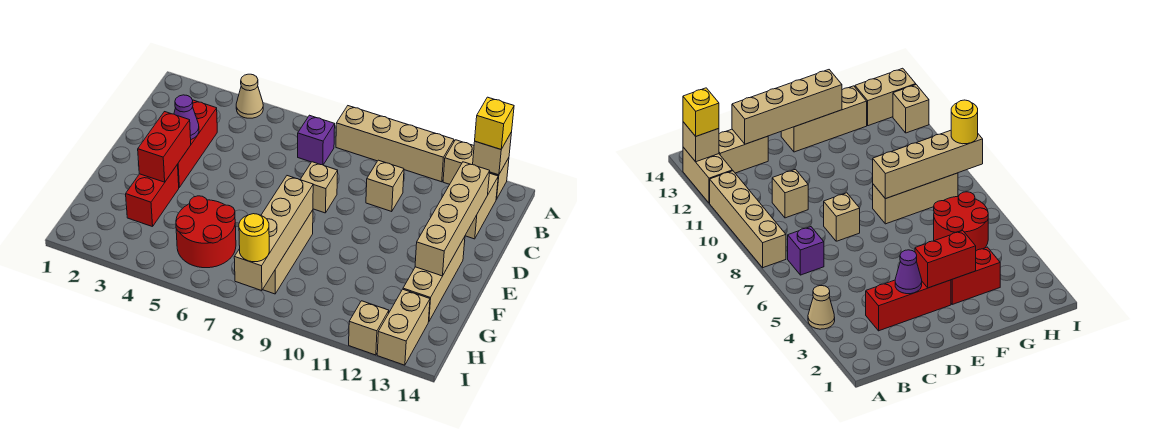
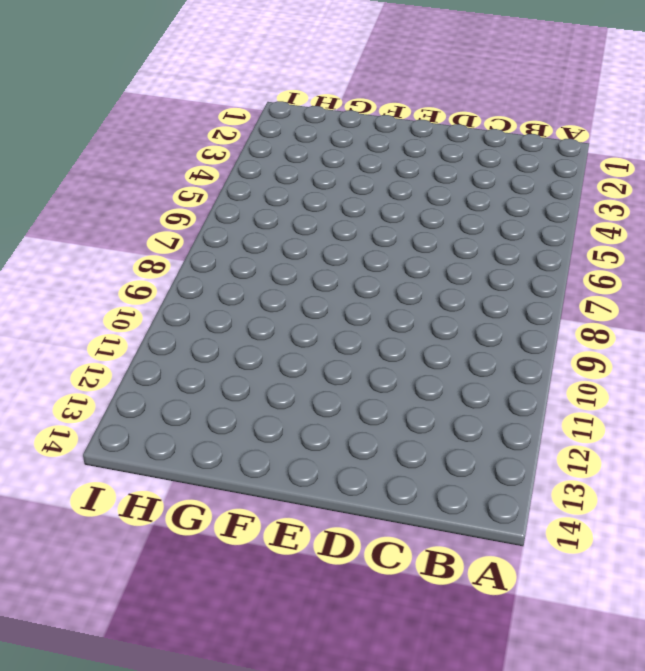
none -> tan cone A4 level 1
none -> tan brick A8:A11 level 1
none -> tan brick A12:A13 level 1

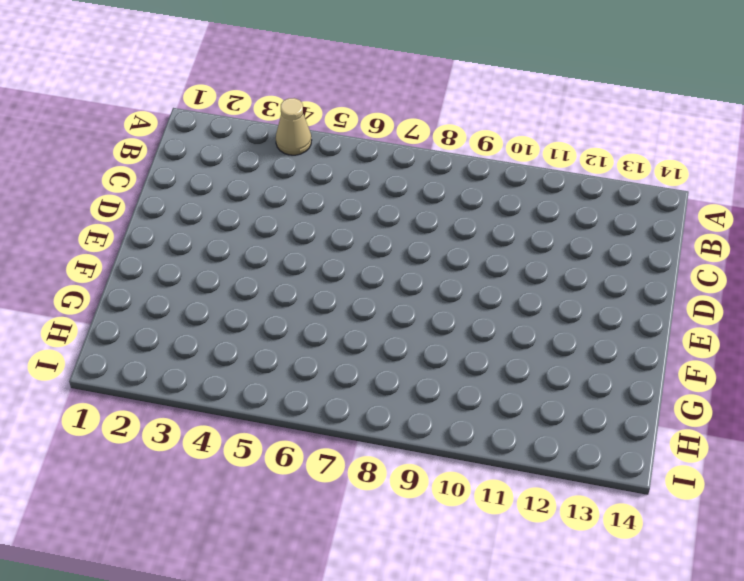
none -> tan brick A8:A11 level 1
none -> tan brick A12:A13 level 1
none -> purple brick B7 level 1

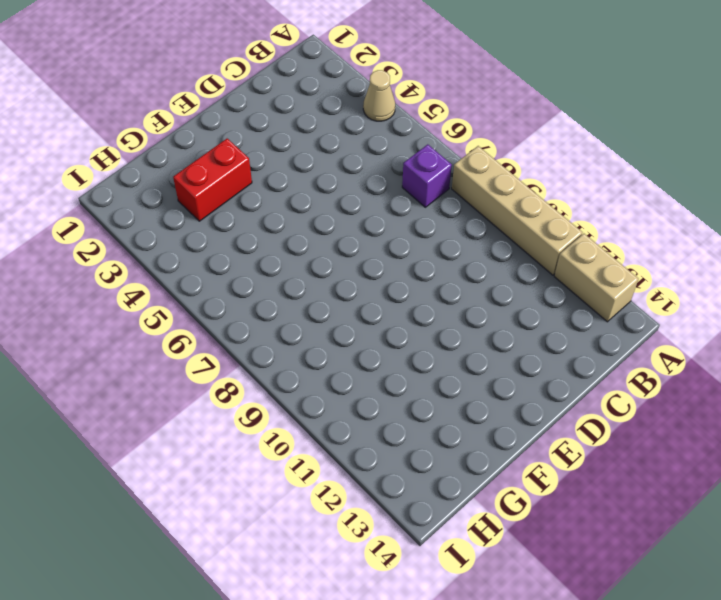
none -> tan brick B13:C13 level 1
none -> red brick C3:E3 level 1
none -> tan brick C10 level 1

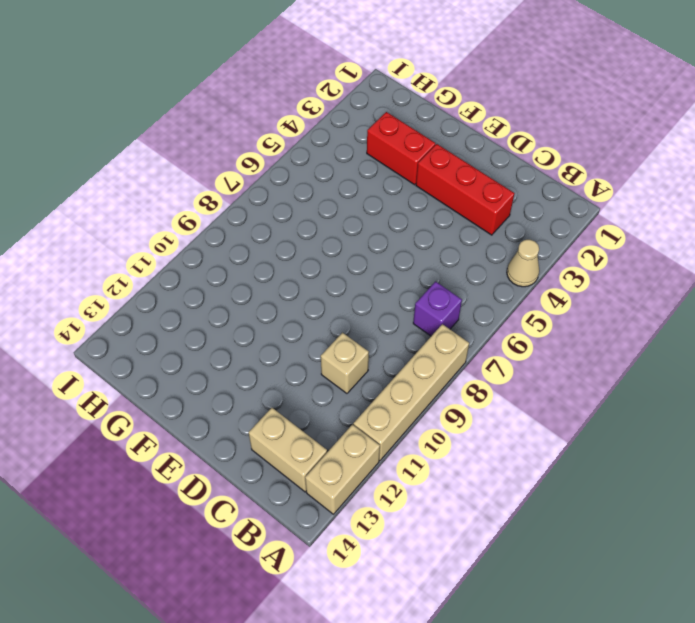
none -> tan brick D8 level 1
none -> tan brick E13:G13 level 1
none -> tan brick F8:H8 level 1

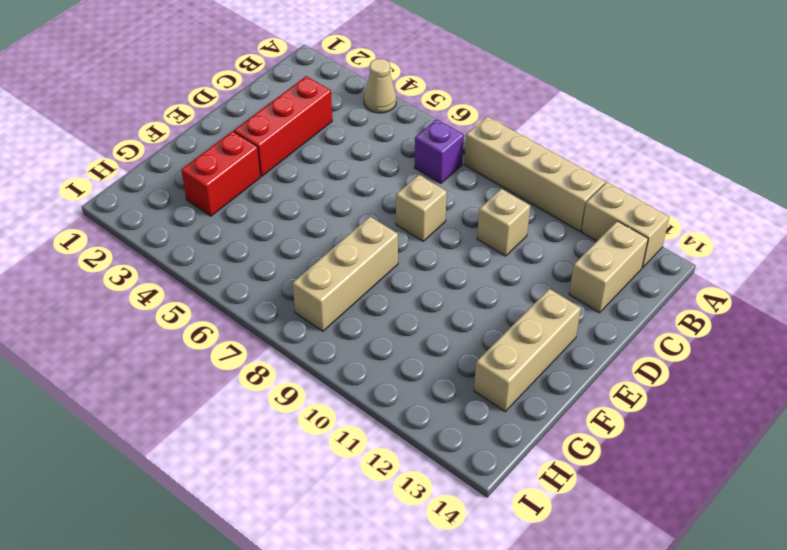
none -> red round brick G5:H6 level 1
none -> tan brick H13:I13 level 1
none -> tan brick I12 level 1

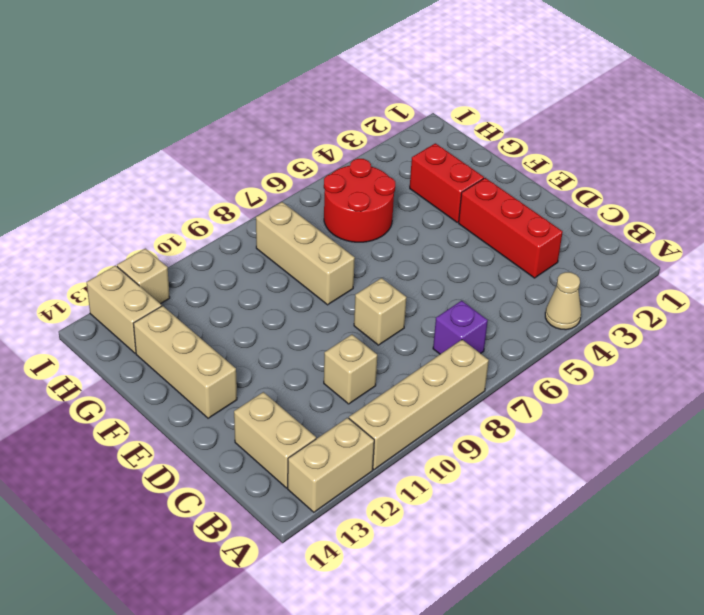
none -> tan brick A13 level 2
none -> tan brick C13:F13 level 2
none -> purple cone D3 level 2

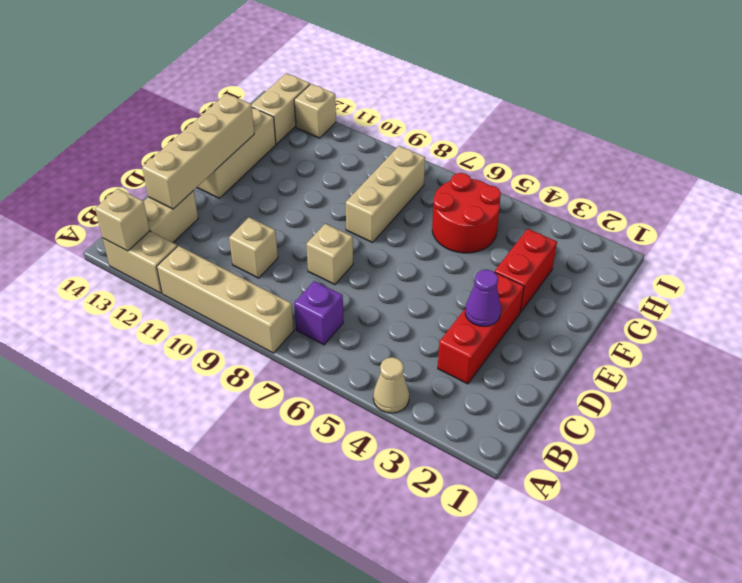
none -> red brick E3:F3 level 2
none -> tan brick F8:I8 level 2
none -> yellow brick A13 level 3

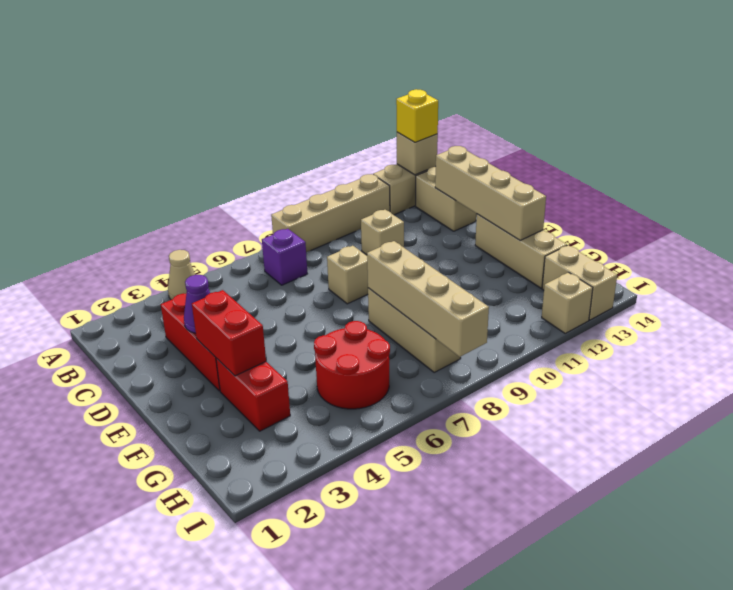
none -> yellow round brick I8 level 3

